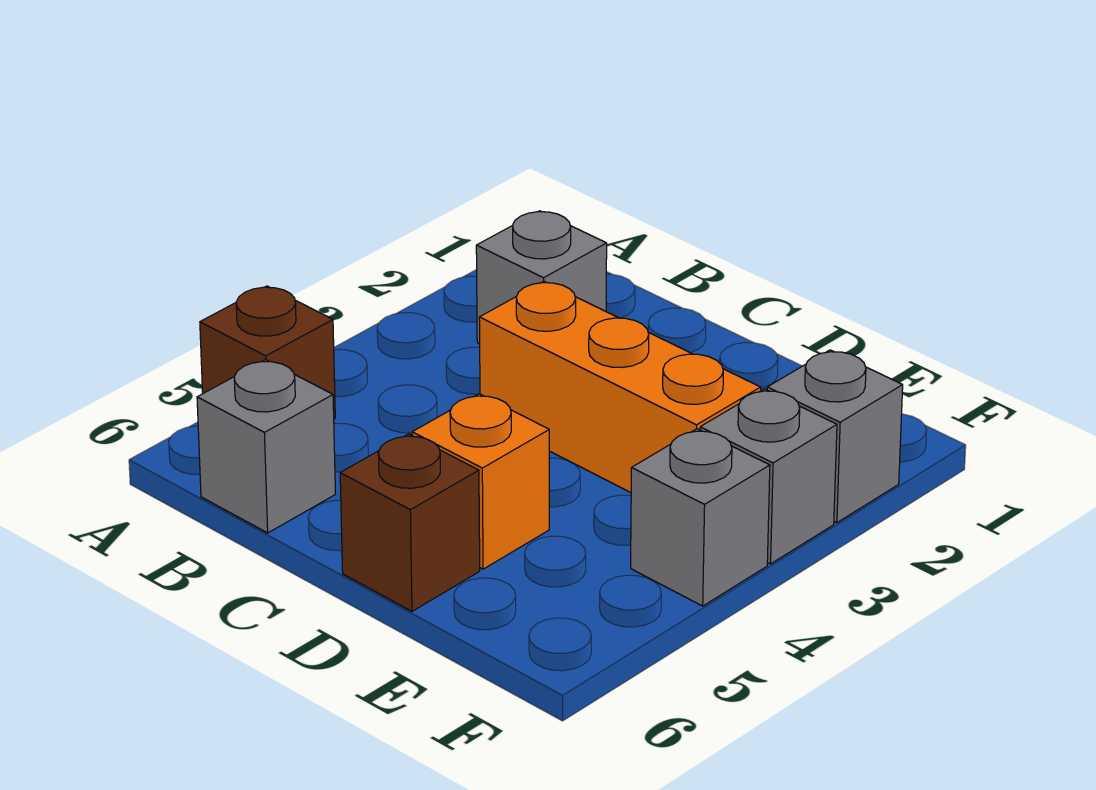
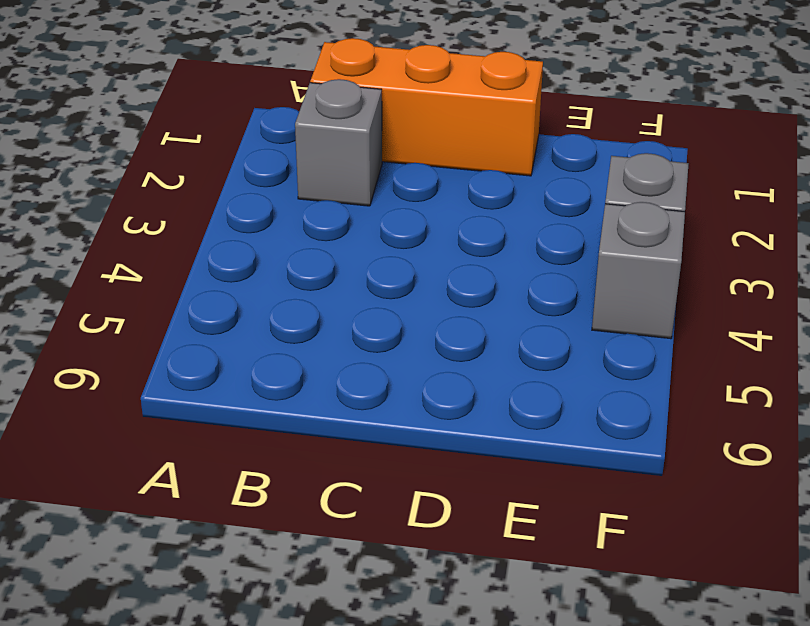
orange brick B1:D1 level 1 -> orange brick C3:E3 level 1
none -> brown brick A5 level 1
none -> grey brick B6 level 1

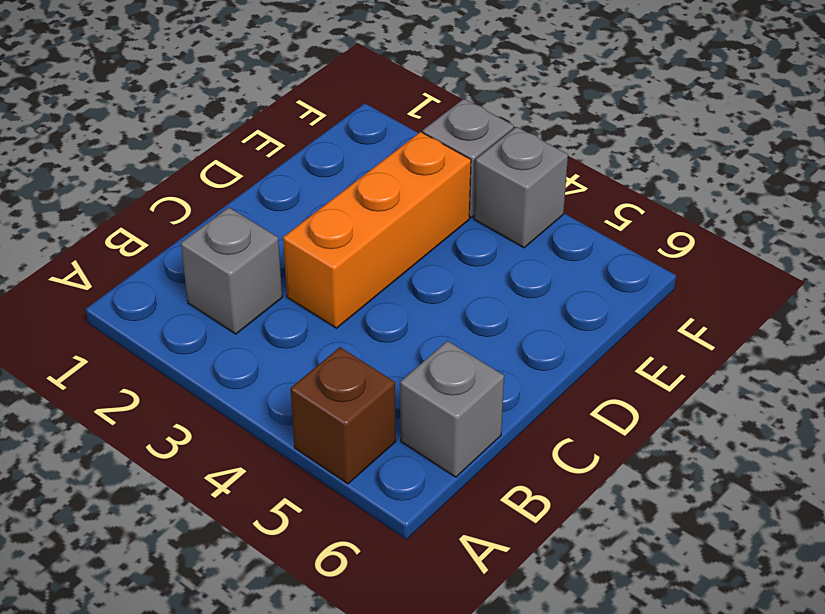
none -> orange brick D5 level 1
none -> brown brick D6 level 1

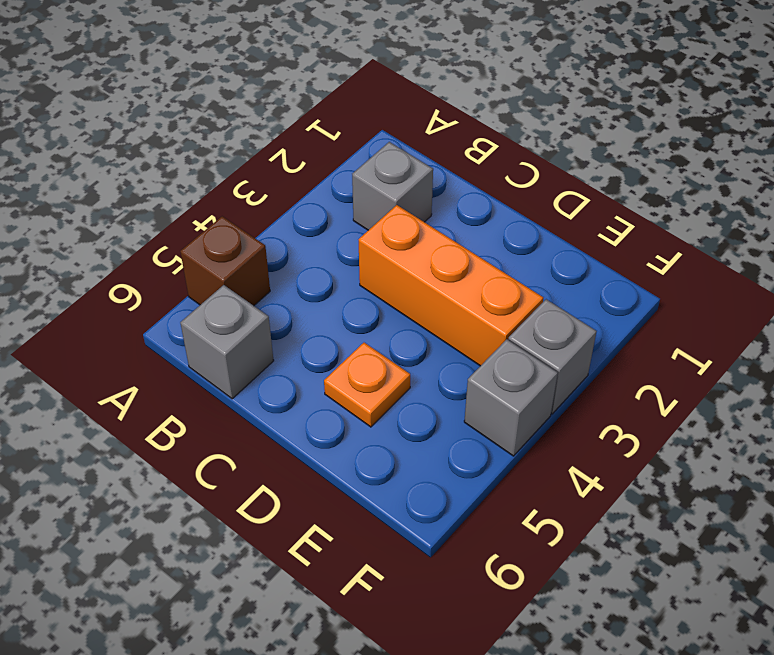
orange plate D5 level 1 -> orange brick D5 level 1
none -> brown brick D6 level 1
none -> grey brick F2 level 1

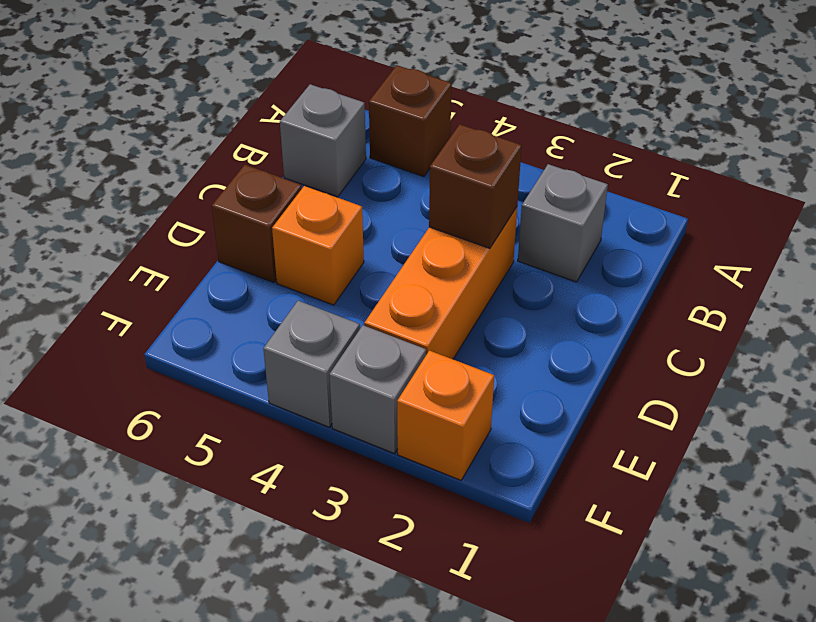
brown brick C3 level 2 -> none
orange brick F2 level 1 -> grey brick F2 level 1

